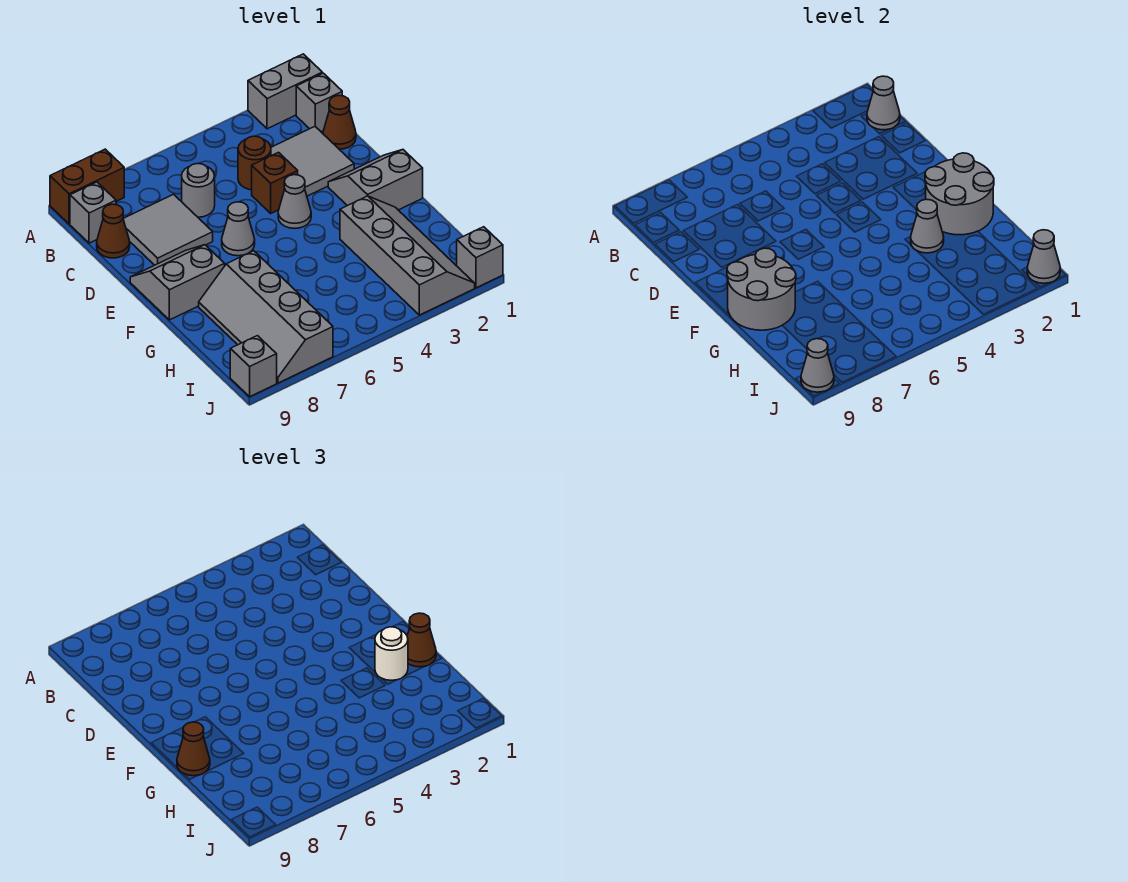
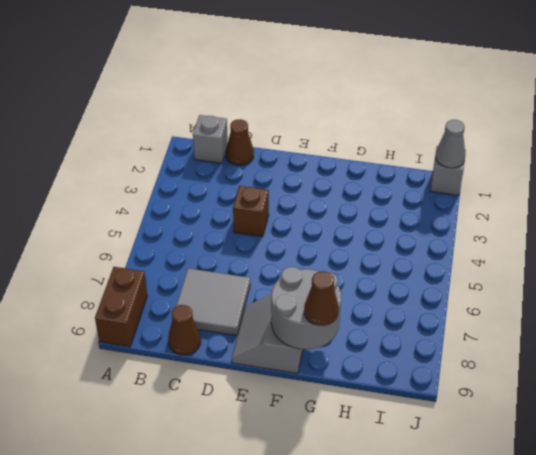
none -> grey brick A1:A2 level 1
none -> grey brick B9 level 1
none -> grey tile C2:D3 level 1

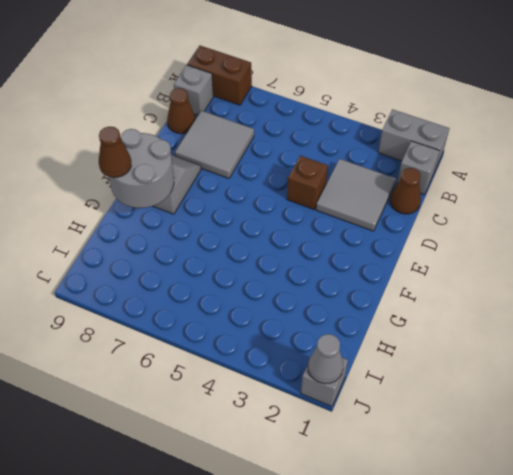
none -> brown round brick C4 level 1
none -> grey round brick C6 level 1
none -> grey slope E1:F2 level 1 top F

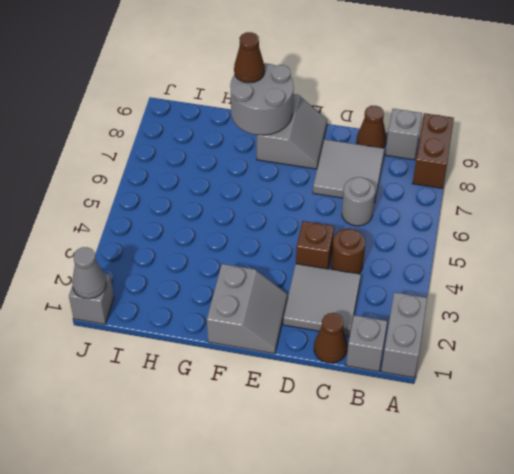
none -> grey cone E4 level 1
none -> grey cone E6 level 1
none -> grey slope G2:J3 level 1 top 3

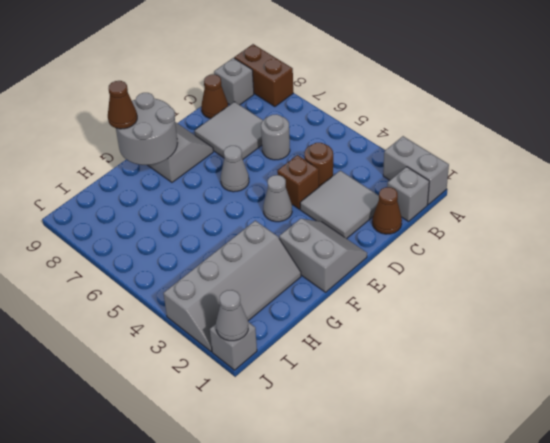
none -> grey slope G7:J8 level 1 top 7
none -> grey brick J9 level 1
none -> grey cone B1 level 2

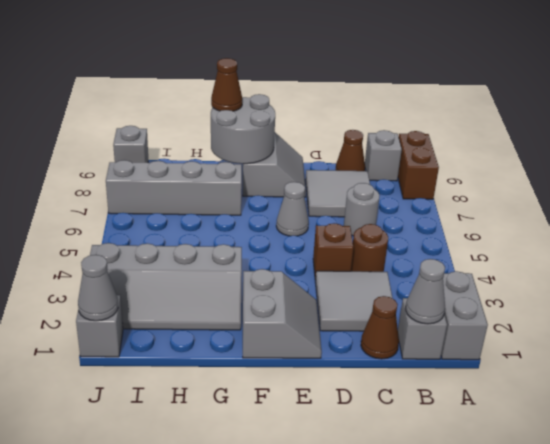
none -> grey cone E4 level 1
none -> grey round brick F1:G2 level 2
none -> grey cone G3 level 2

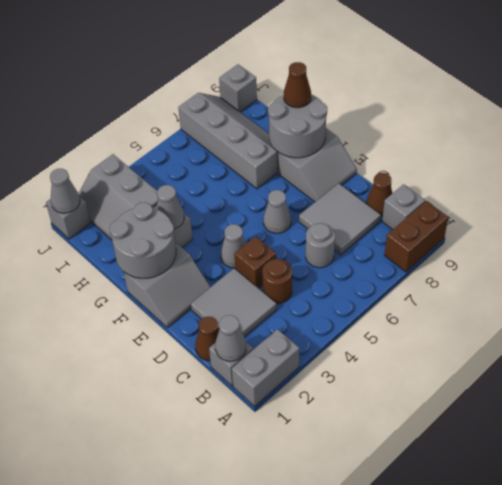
none -> grey cone J9 level 2
none -> brown cone G1 level 3
none -> white round brick G2 level 3

